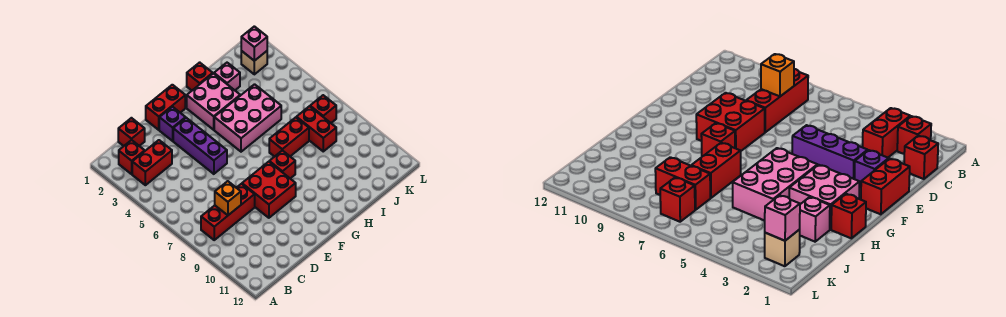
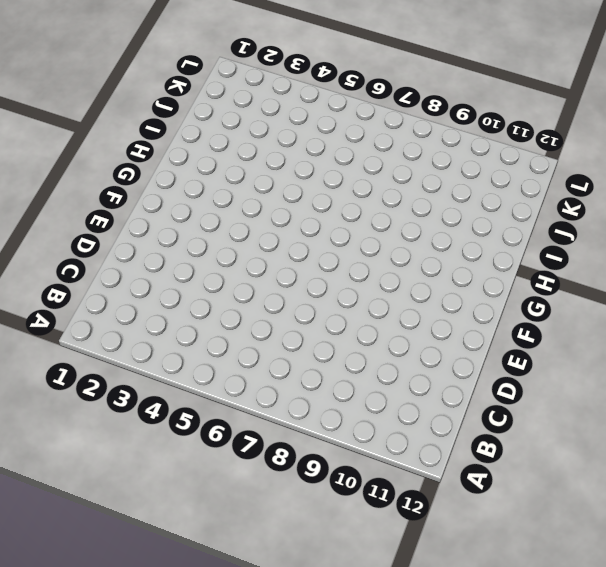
none -> red brick B2 level 1
none -> red brick B3:C3 level 1
none -> red brick B8:D8 level 1

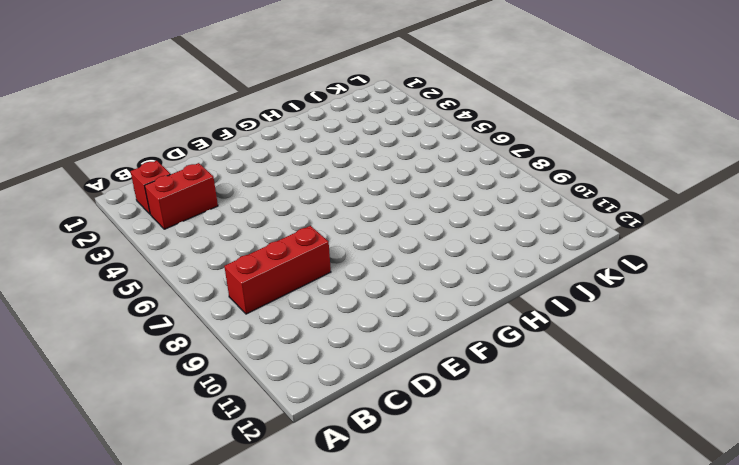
none -> red brick C1 level 1
none -> red brick E1:F1 level 1
none -> purple brick E2 level 1

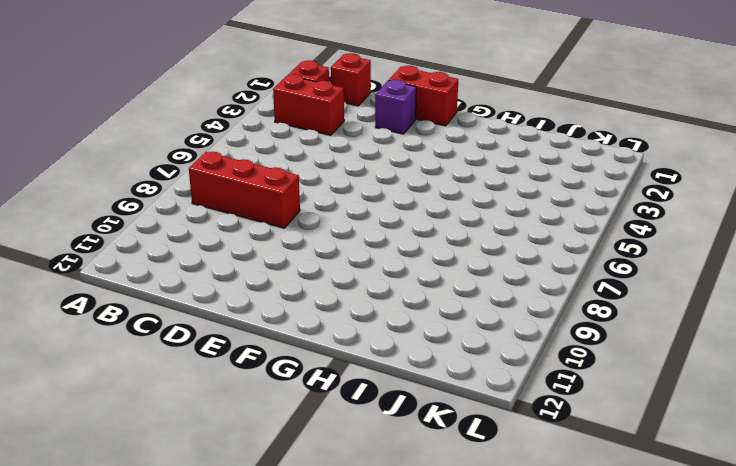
none -> purple brick E3:E5 level 1
none -> red brick E8:F9 level 1
none -> pink brick G2:H3 level 1

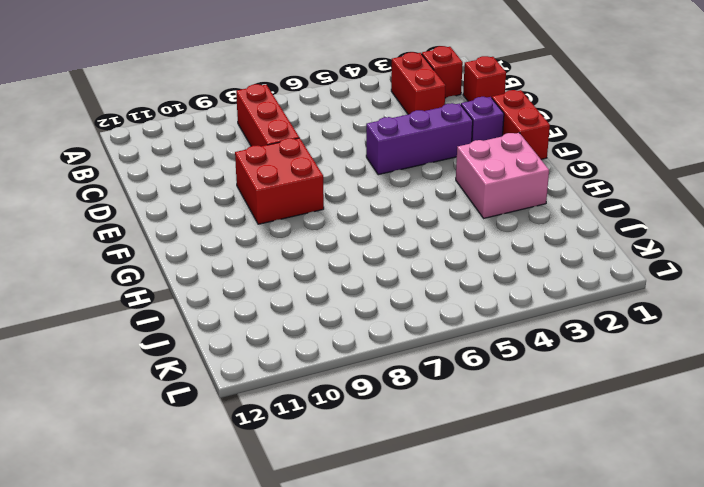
none -> pink brick G4:I5 level 1
none -> red brick G8 level 1
none -> red brick H1 level 1

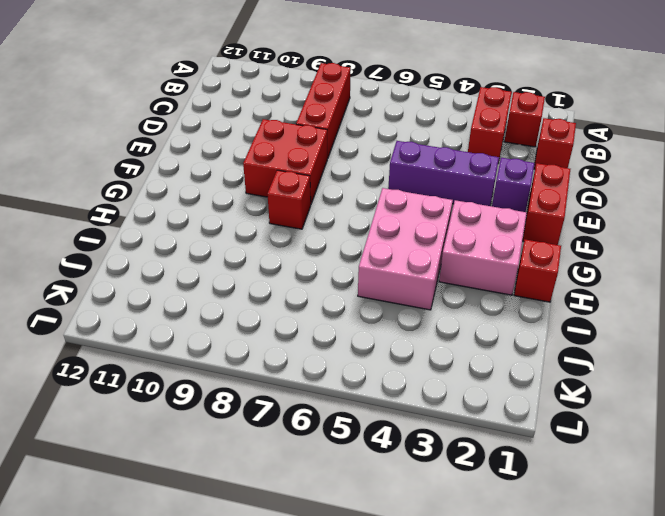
none -> red brick H7:I7 level 1
none -> pink brick I2 level 1
none -> red brick J7:J8 level 1

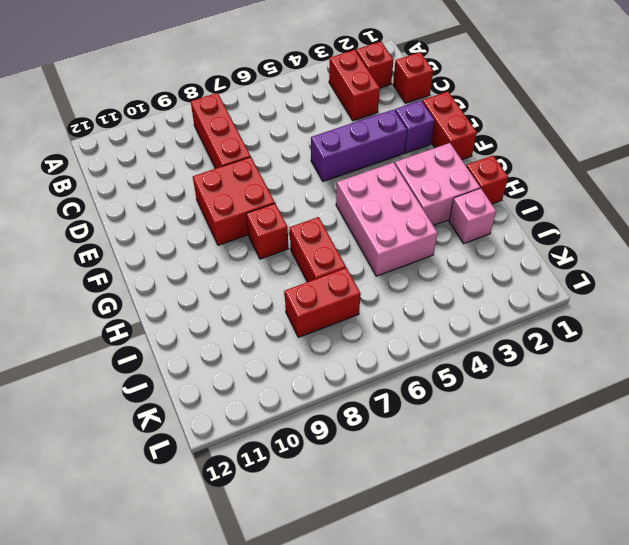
none -> tan brick K2 level 1
none -> red brick K7 level 1
none -> orange brick C8 level 2

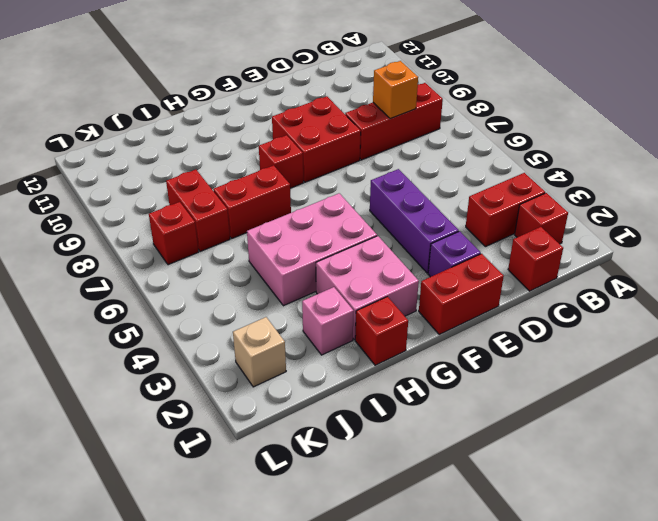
none -> pink brick K2 level 2

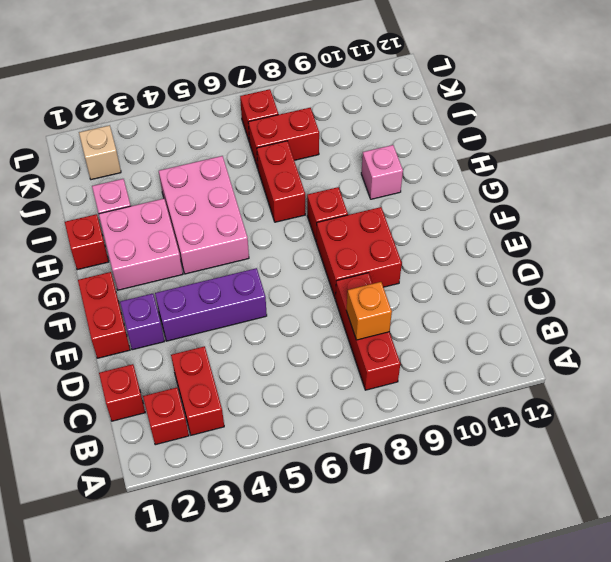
pink brick H10 level 1 -> pink brick K2 level 2

